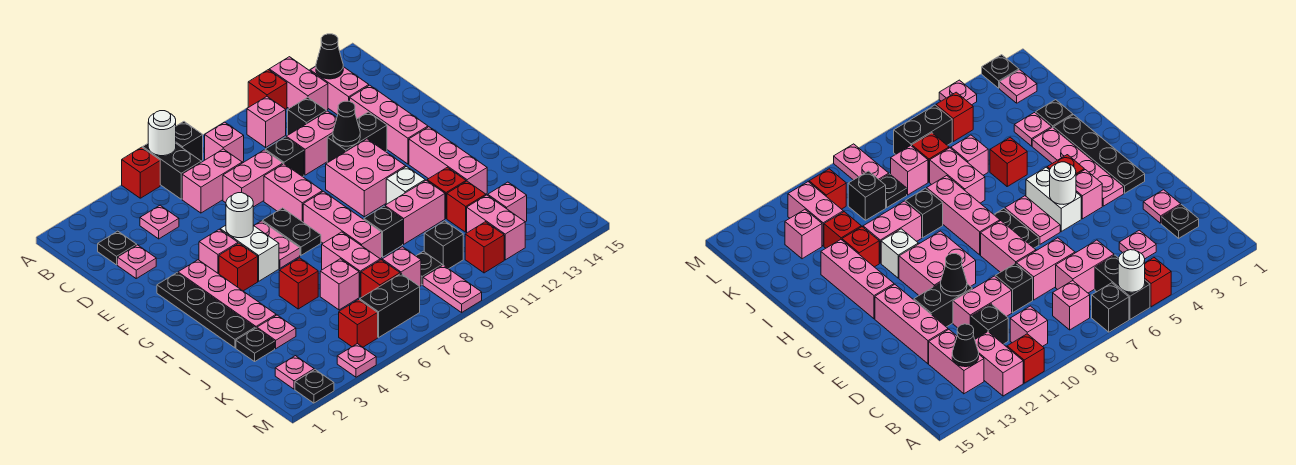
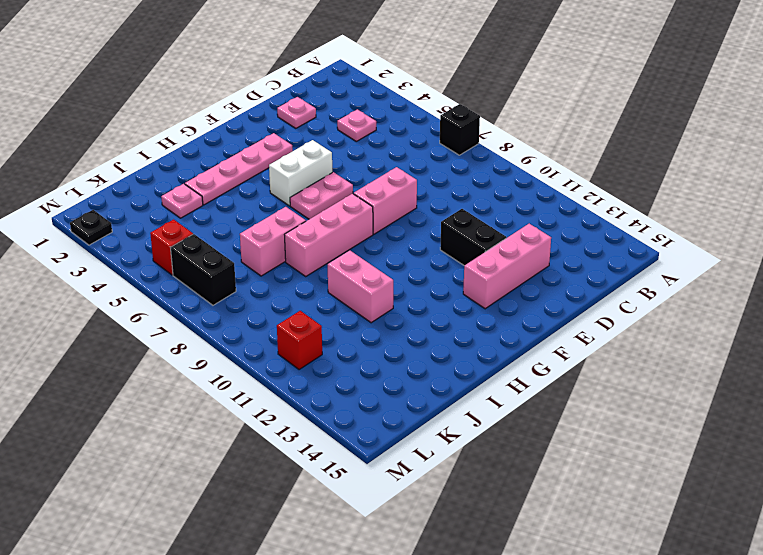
none -> red brick A5 level 1
none -> black brick A6:B6 level 1
none -> red brick A11 level 1
none -> pink brick A12:B12 level 1

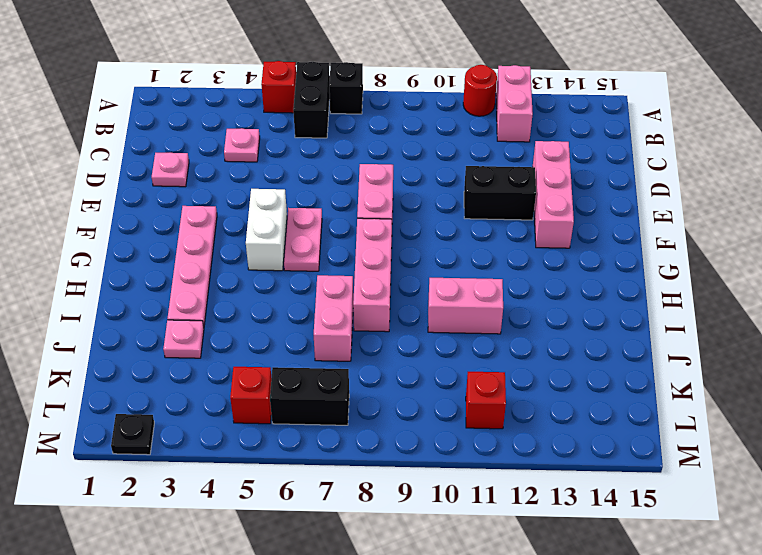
red round brick A11 level 1 -> red brick A11 level 1
none -> pink brick B8 level 1
none -> pink brick B10 level 1
none -> pink brick B13:C13 level 1
none -> black plate C2 level 1

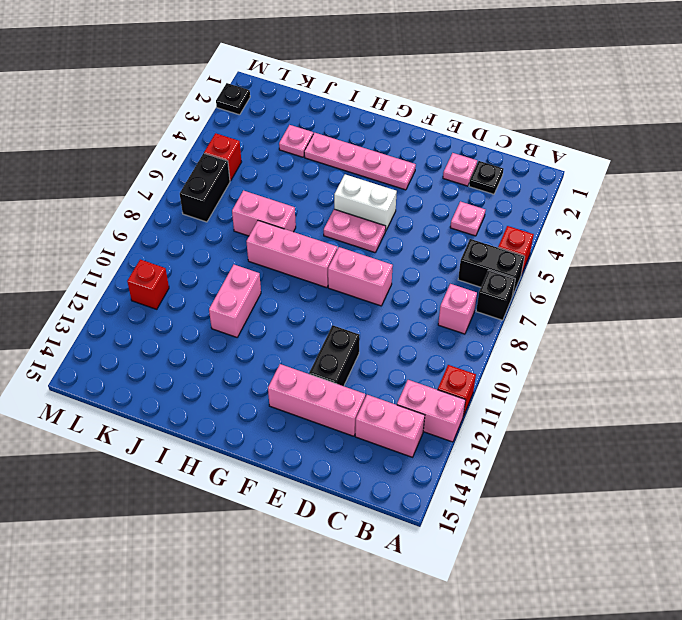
none -> pink brick B10 level 1
none -> pink brick C6:C7 level 1
none -> black brick C11 level 1
none -> pink brick D7:D8 level 1

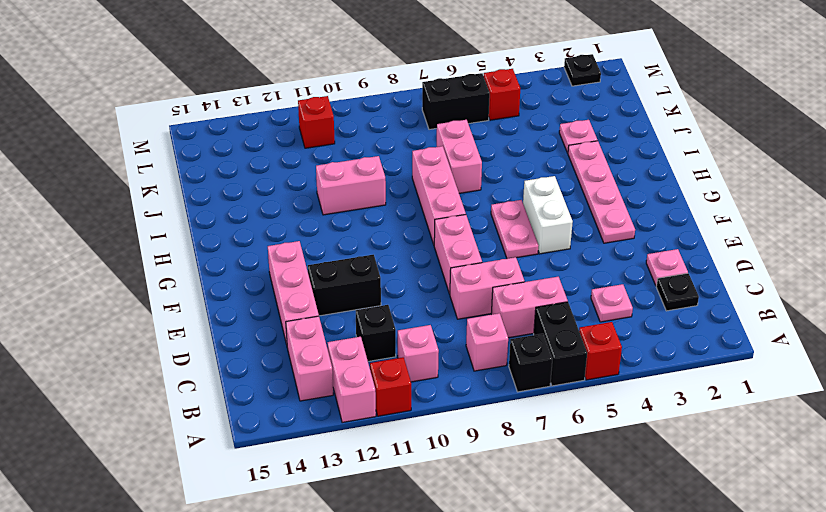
none -> black brick D9 level 1
none -> pink brick D10:D11 level 1
none -> black plate F2:I2 level 1
none -> pink brick F4 level 1

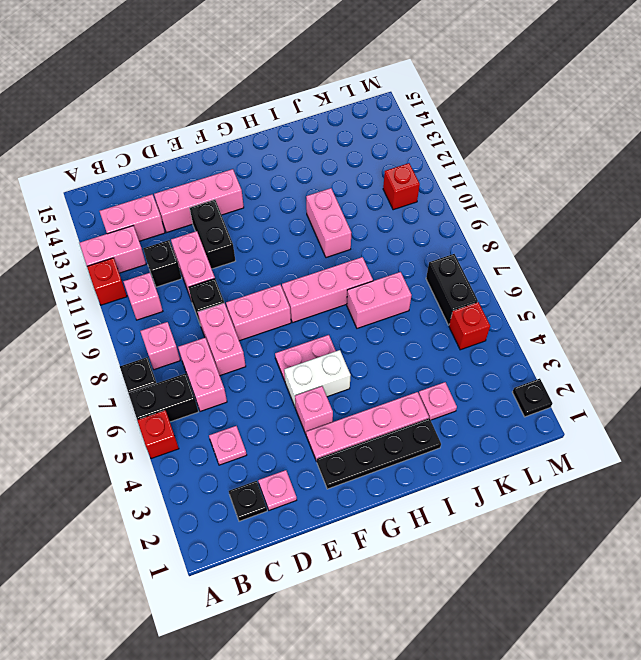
none -> black plate F7:G7 level 1
none -> pink brick F10:G11 level 1
none -> red brick G4 level 1
none -> pink brick G13:I13 level 1

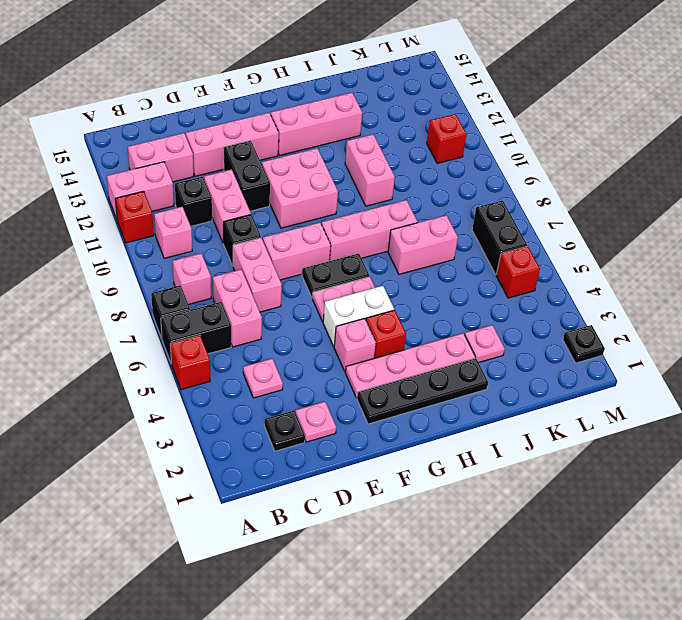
none -> white brick H11 level 1
none -> red brick I5 level 1
none -> black brick I9 level 1
none -> red brick I12 level 1

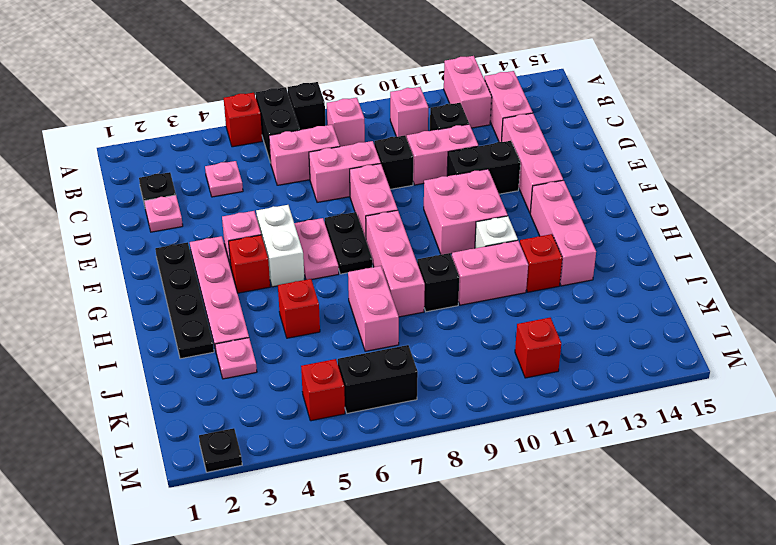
none -> red brick A11 level 1
none -> black plate J2 level 1
none -> pink brick J6 level 1
none -> red brick J12 level 1

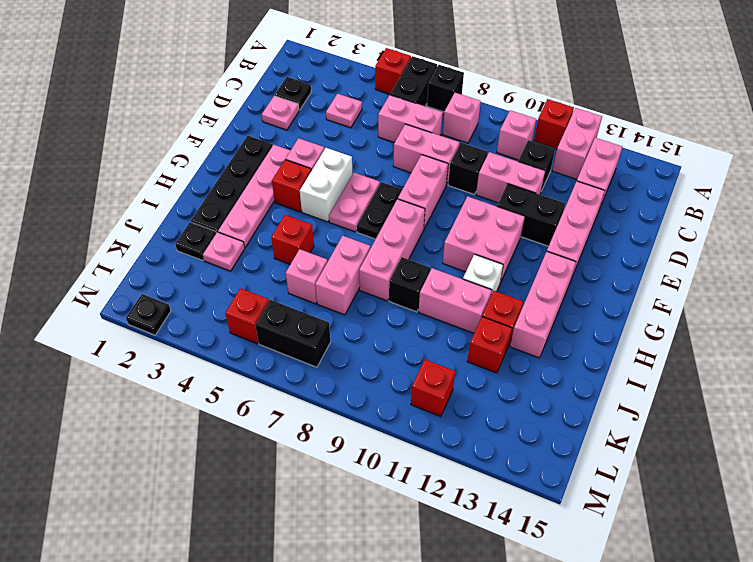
none -> red brick K7 level 1
none -> pink brick K8 level 1
none -> black plate K9 level 1
none -> black brick K10 level 1

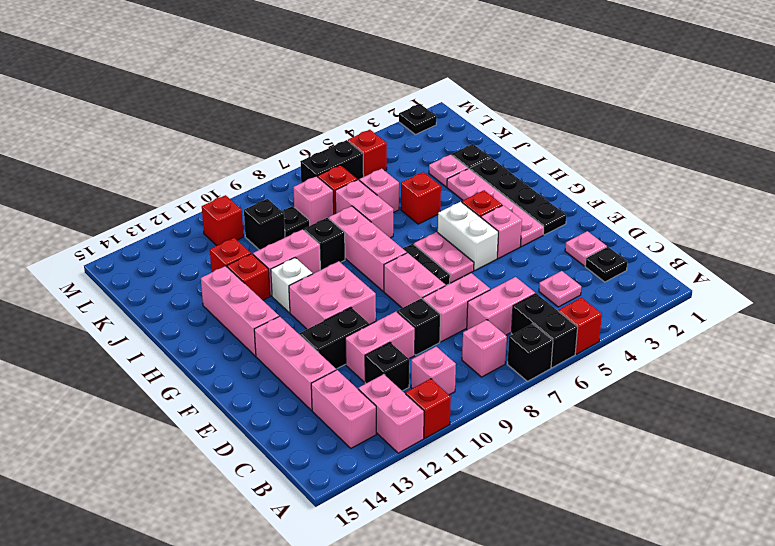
none -> pink brick K12:L12 level 1
none -> pink brick K13 level 1
none -> pink plate L2 level 1
none -> pink plate L9:M9 level 1

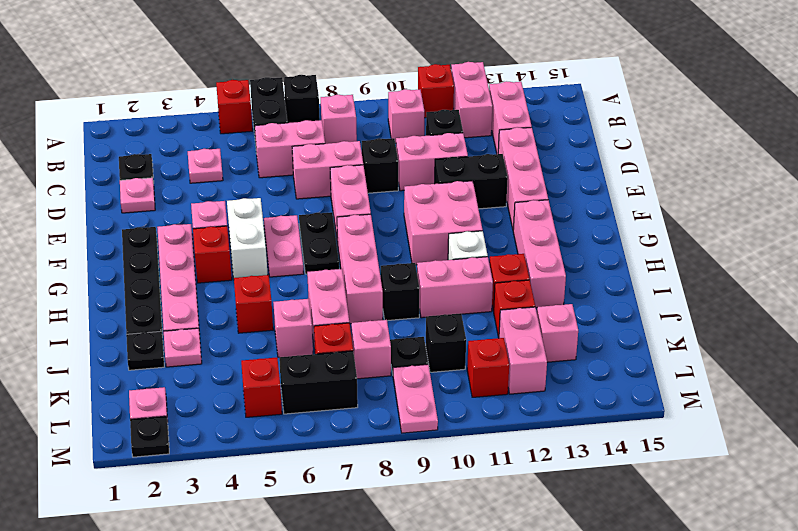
none -> pink plate M4 level 1
none -> white round brick A6 level 2
none -> black cone B13 level 2
none -> black cone E11 level 2

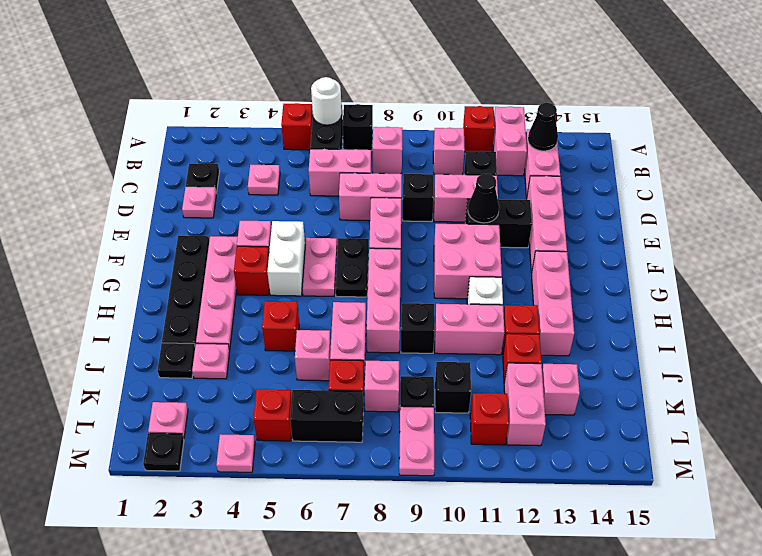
none -> white round brick F5 level 2

